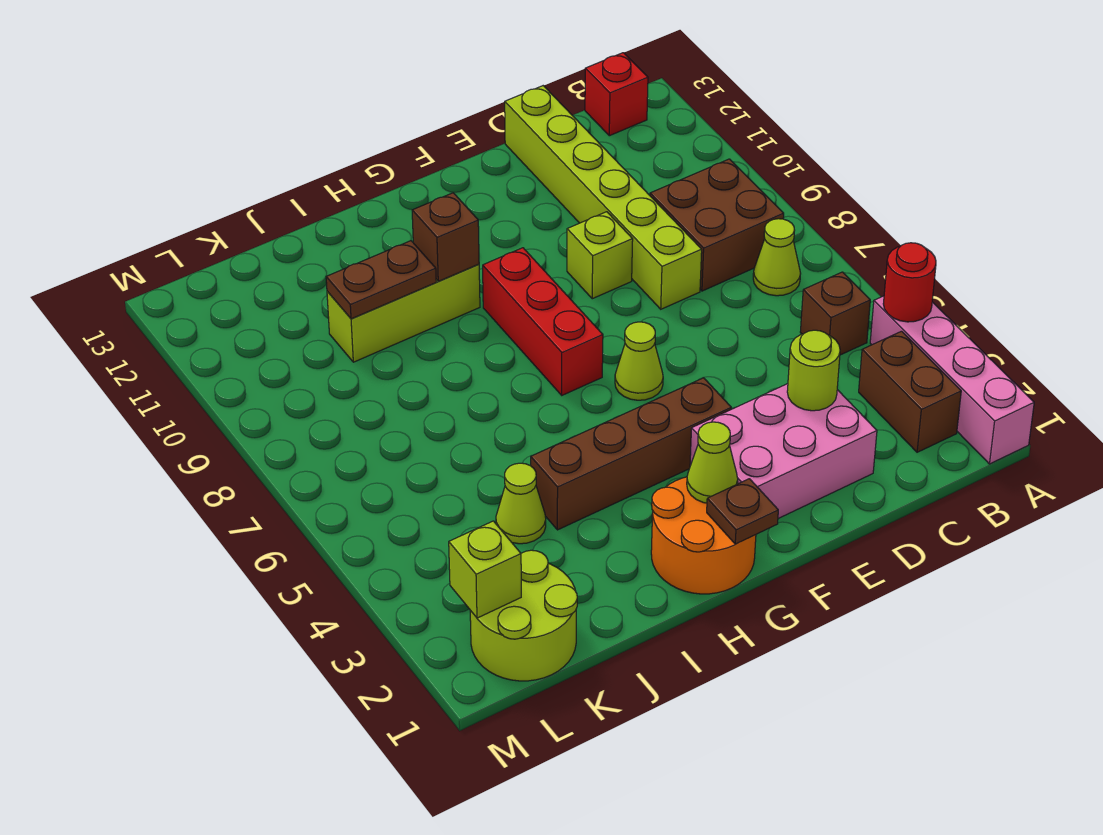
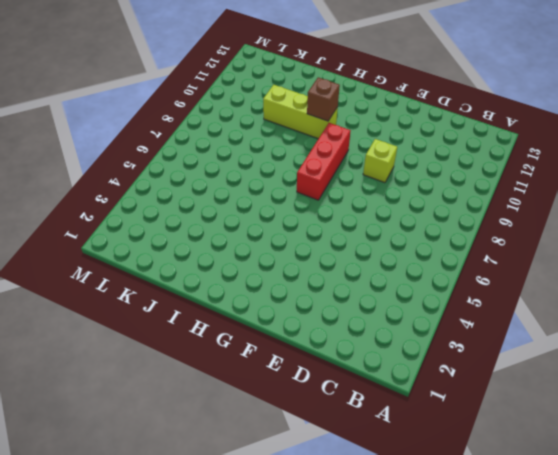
none -> pink brick A1:A4 level 1
none -> brown brick B2:B3 level 1
none -> brown brick B5 level 1

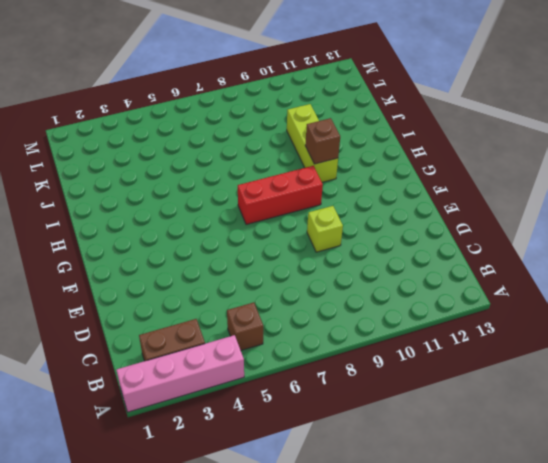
none -> lime cone B7 level 1
none -> brown brick B8:C9 level 1
none -> red brick B13 level 1

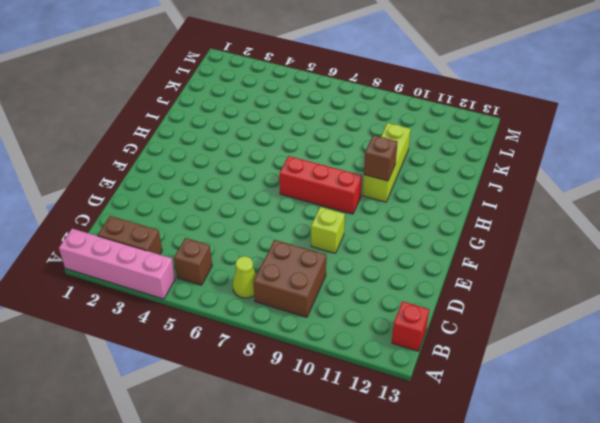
none -> pink brick D2:F3 level 1
none -> lime brick D8:D13 level 1
none -> brown brick F4:I4 level 1

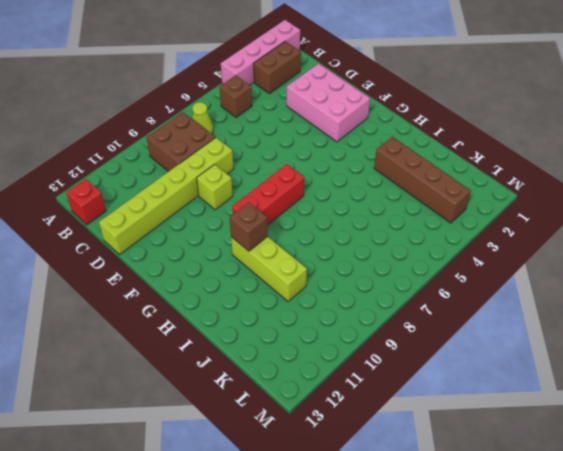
brown brick I3:L3 level 1 -> brown brick F4:I4 level 1
none -> lime cone F6 level 1
none -> orange round brick G1:H2 level 1
none -> lime cone J4 level 1

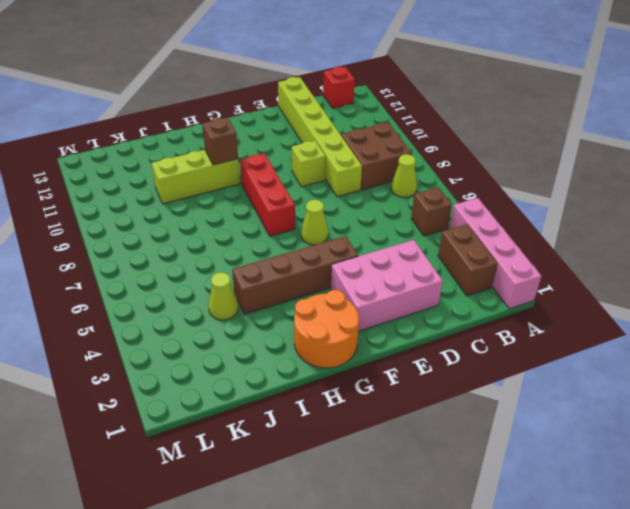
none -> lime round brick K1:L2 level 1
none -> red round brick A4 level 2
none -> lime round brick D3 level 2

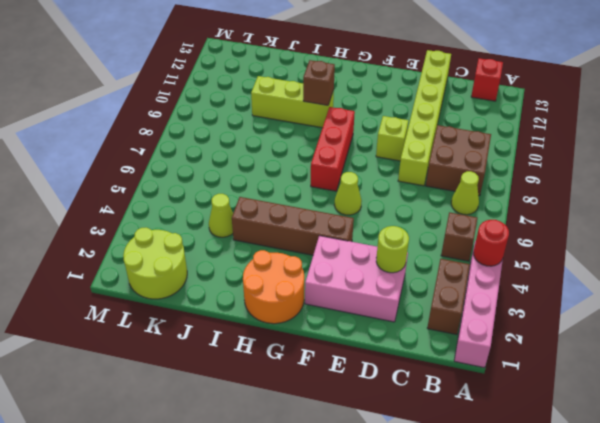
none -> brown plate G1 level 2
none -> lime cone G2 level 2
none -> brown plate I10:J10 level 2

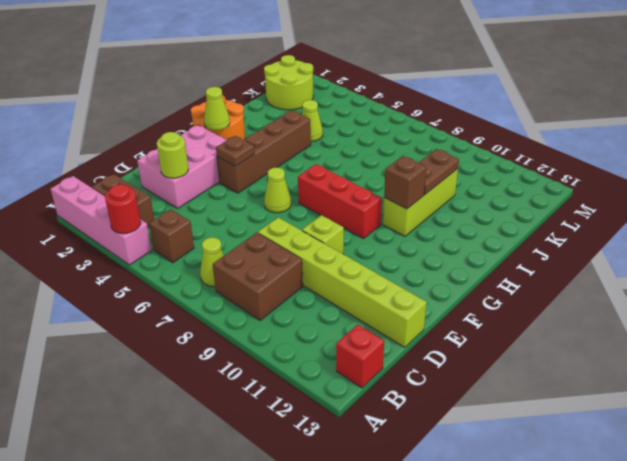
brown plate F4 level 2 -> brown plate G1 level 2
none -> lime brick L2 level 2

